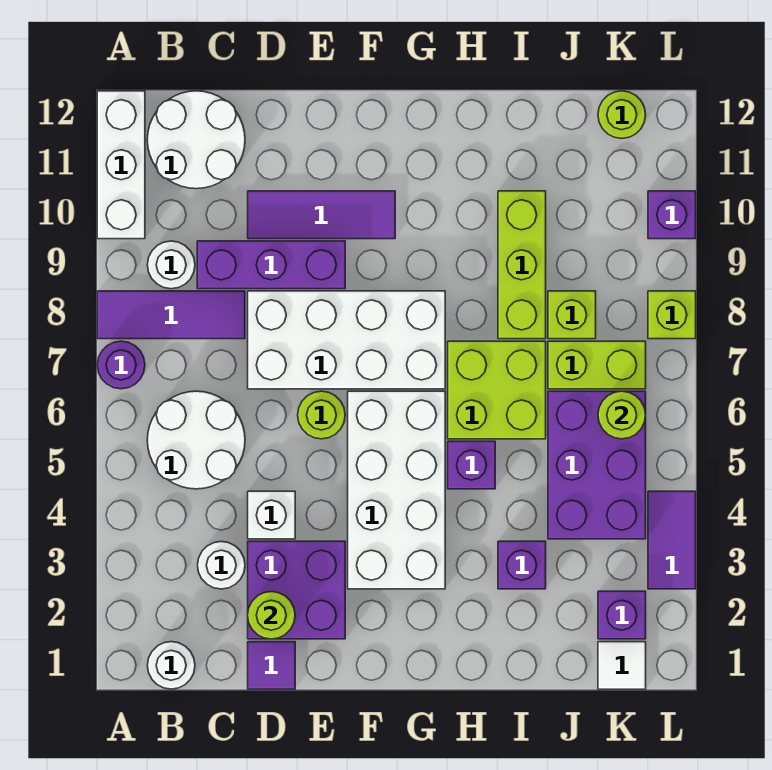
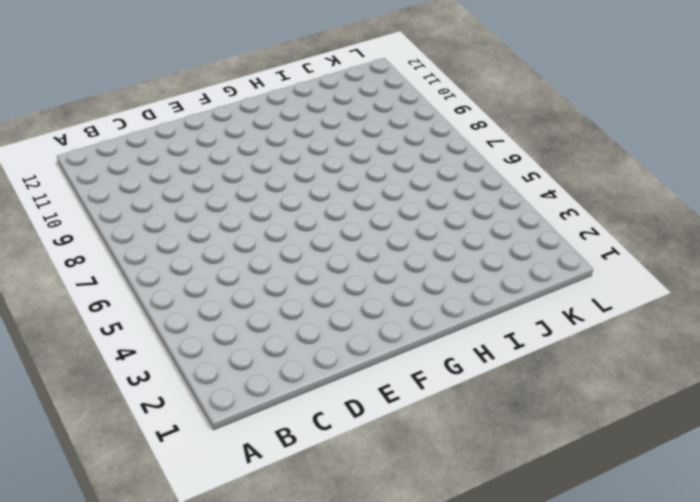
none -> purple round brick A7 level 1
none -> purple tile A8:C8 level 1
none -> white brick A10:A12 level 1
none -> white round brick B1 level 1

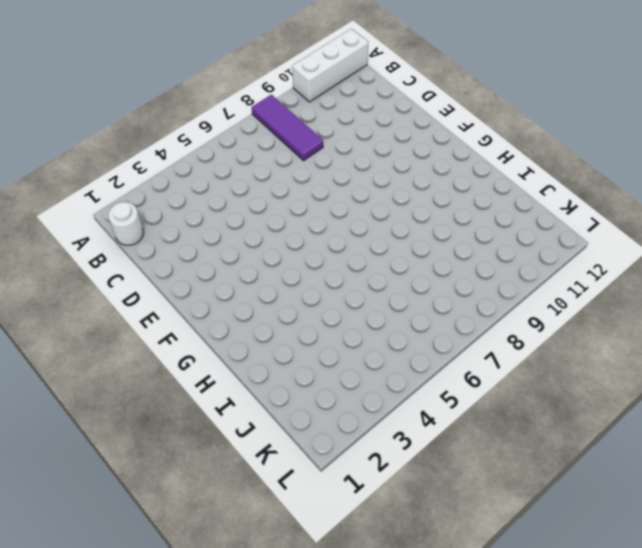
none -> purple round brick A7 level 1
none -> white round brick B5:C6 level 1
none -> white round brick B9 level 1
none -> white round brick B11:C12 level 1

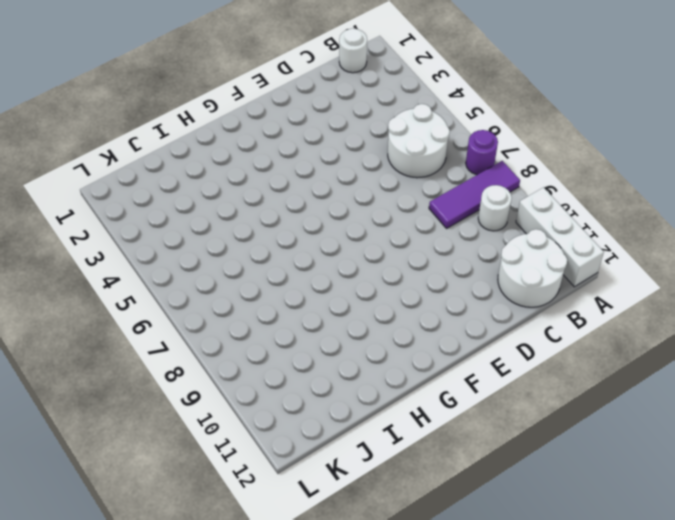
none -> white round brick C3 level 1
none -> purple brick C9:E9 level 1
none -> purple tile D1 level 1
none -> purple brick D2:E3 level 1

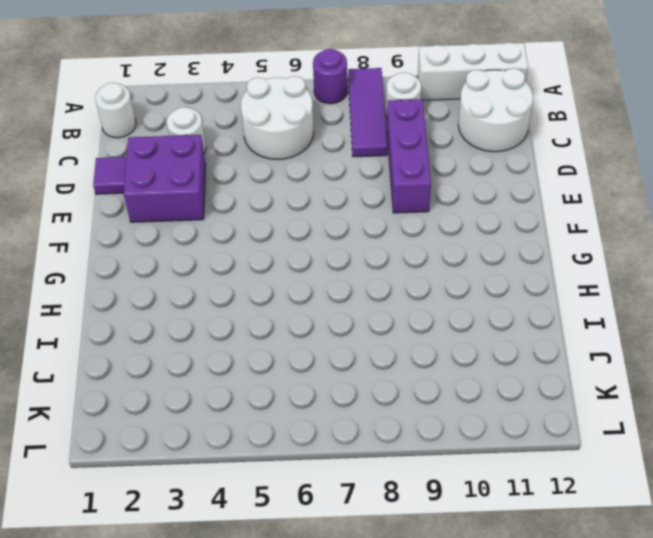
none -> white brick D4 level 1
none -> white brick D7:G8 level 1
none -> purple tile D10:F10 level 1
none -> lime round brick E6 level 1

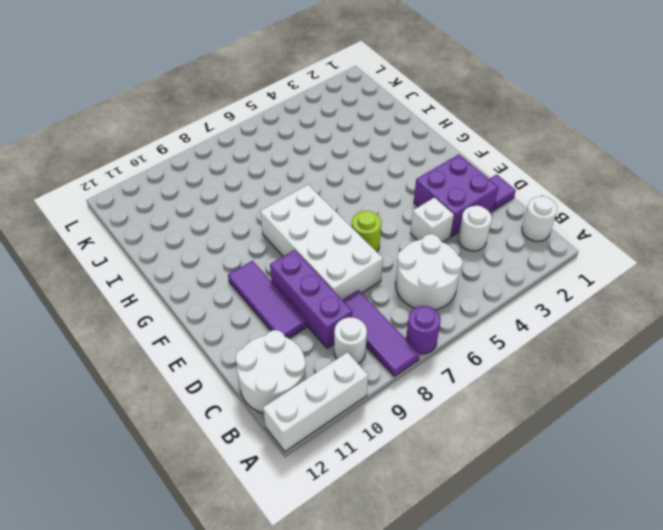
none -> white brick F3:G6 level 1
none -> purple brick H5 level 1
none -> lime brick H6:I7 level 1
none -> purple brick I3 level 1

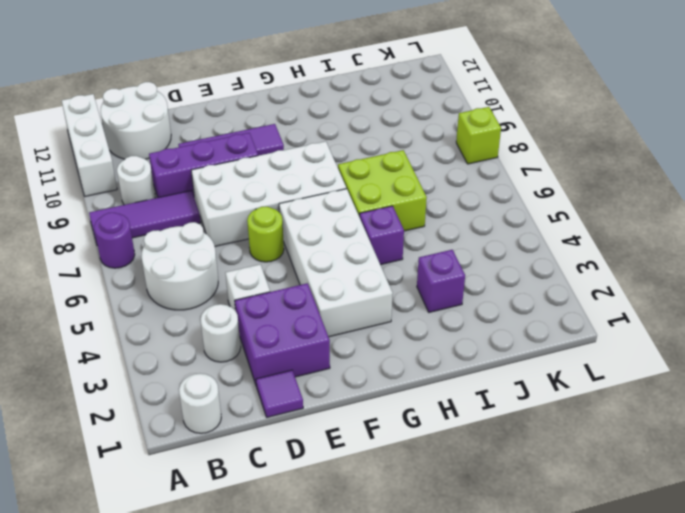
none -> lime brick I8:I10 level 1
none -> purple brick J4:K6 level 1
none -> lime brick J7:K7 level 1
none -> lime brick J8 level 1

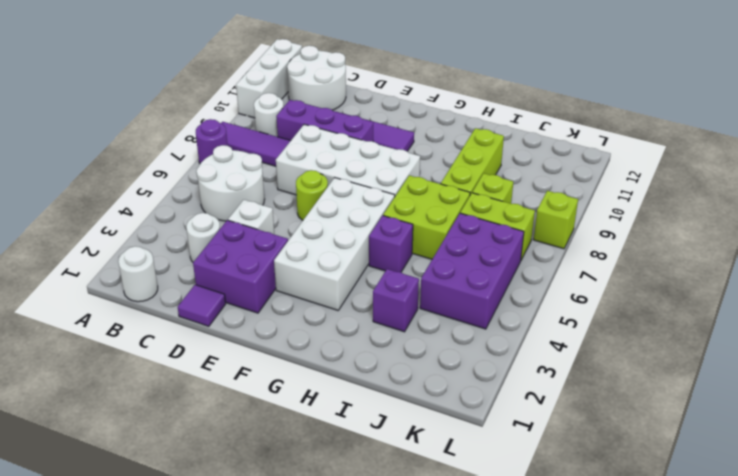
none -> white tile K1 level 1
none -> purple brick K2 level 1
none -> lime round brick K12 level 1
none -> purple tile L3:L4 level 1

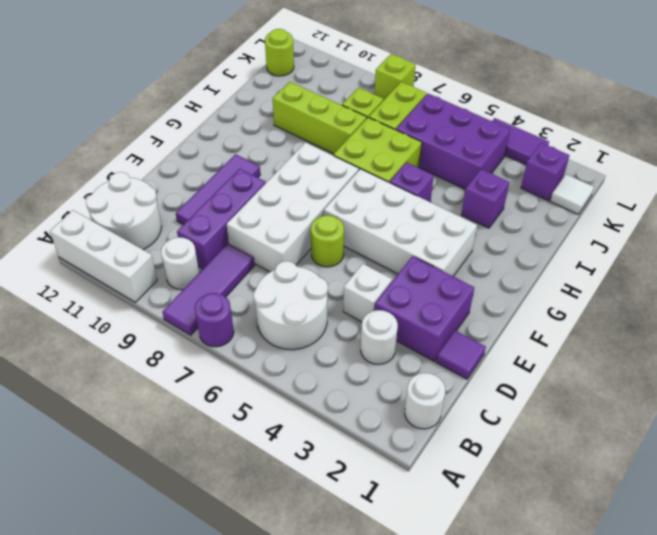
none -> purple brick L10 level 1
none -> lime round brick D2 level 2
none -> lime round brick K6 level 2

